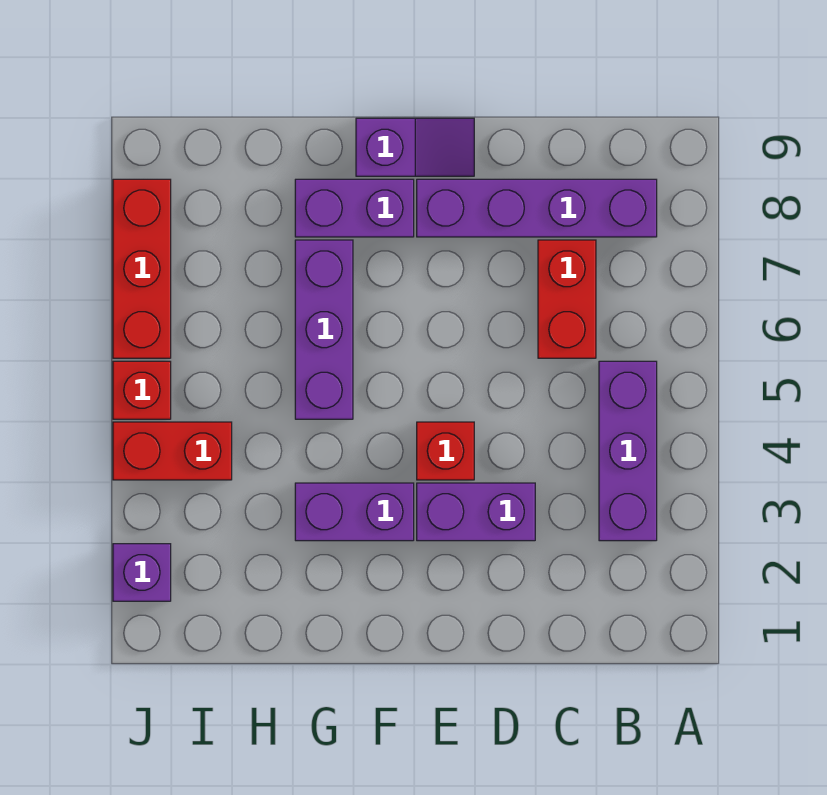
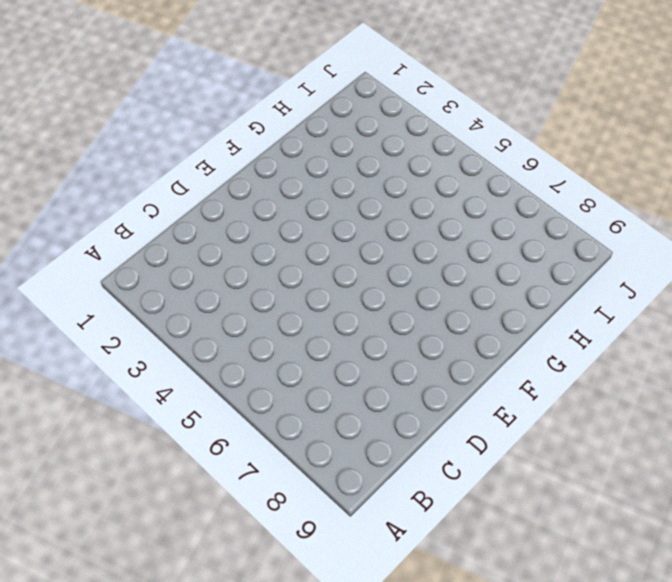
none -> purple brick B3:B5 level 1
none -> purple brick B8:E8 level 1
none -> red brick C6:C7 level 1

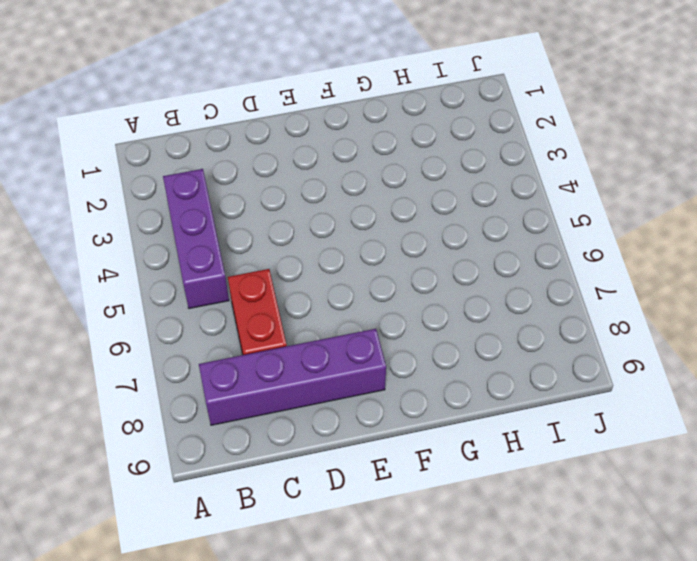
none -> purple brick D3:E3 level 1
none -> red brick E4 level 1
none -> purple slope E9:F9 level 1 top F

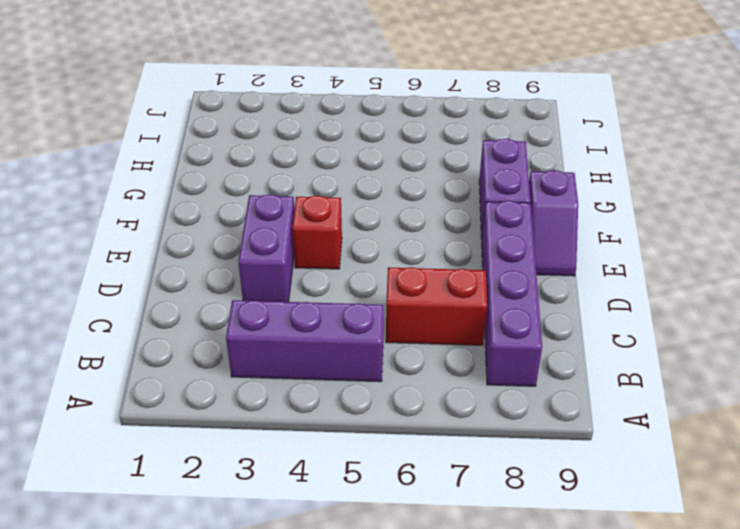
none -> purple brick F3:G3 level 1
none -> purple brick G5:G7 level 1
none -> red brick I4:J4 level 1

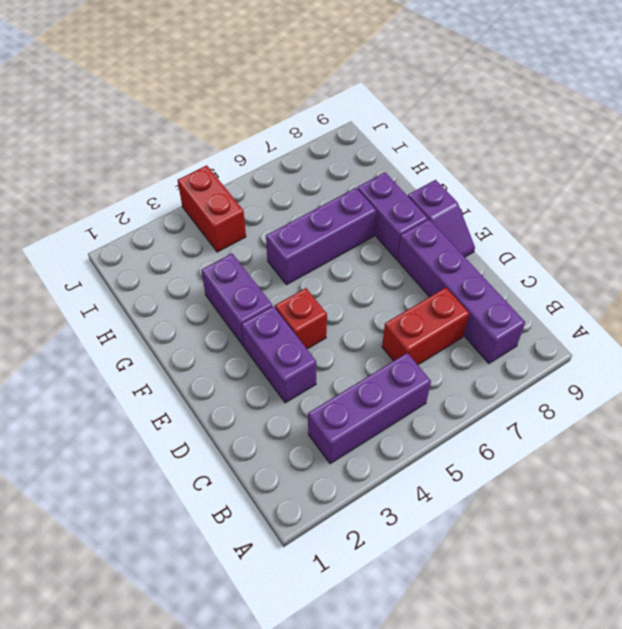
none -> purple brick J2 level 1
none -> red brick J5 level 1
none -> red brick J6:J8 level 1

